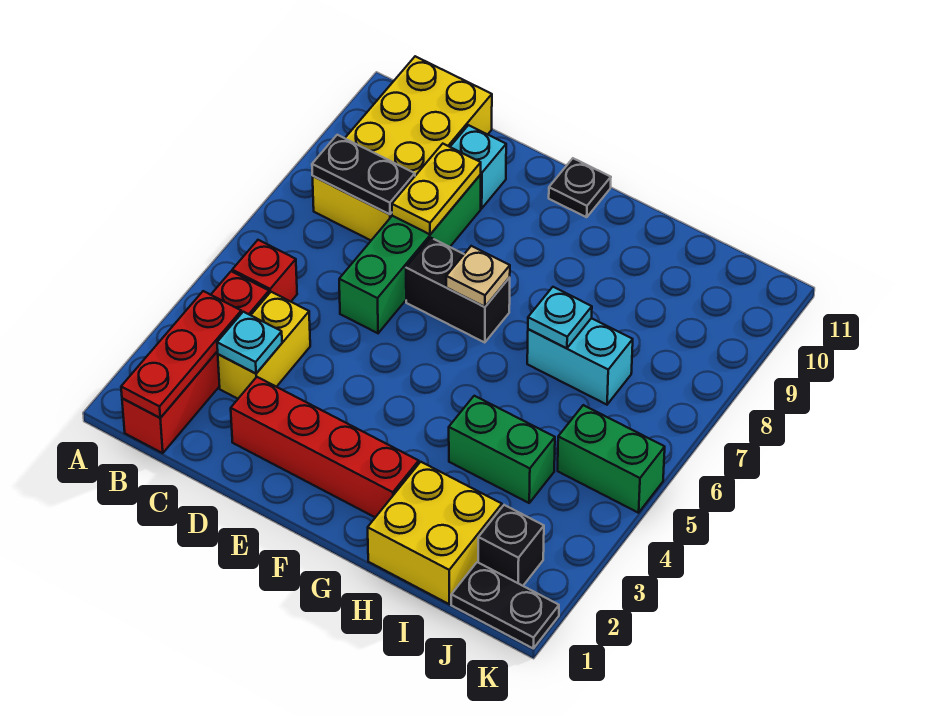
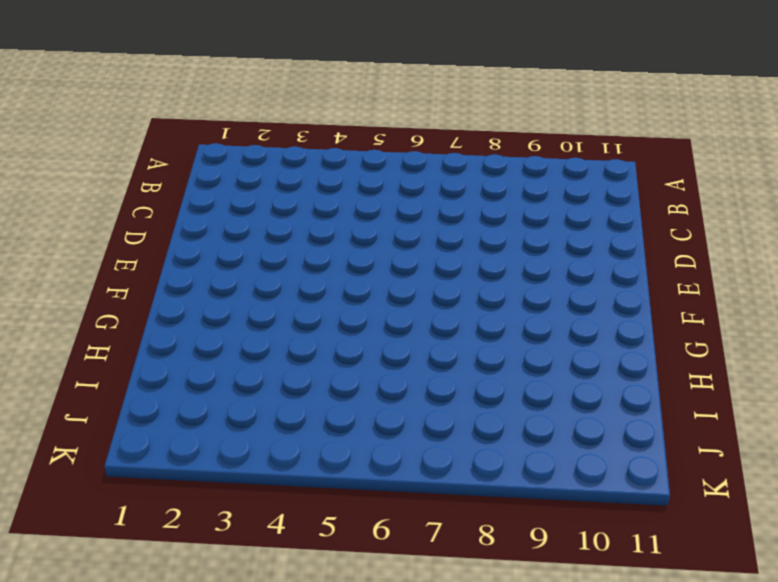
none -> red brick B1:B4 level 1
none -> red brick B5 level 1
none -> yellow brick B8:C11 level 1

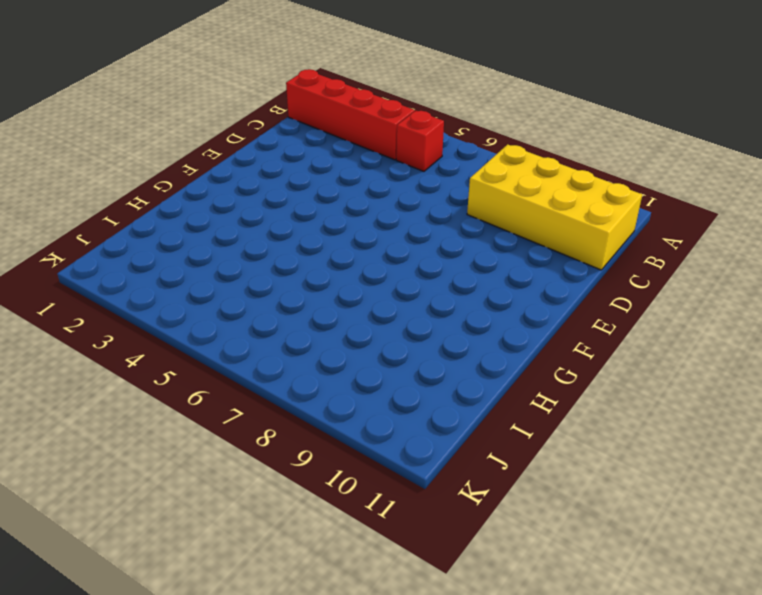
none -> yellow brick C3:C4 level 1
none -> red brick D2:G2 level 1
none -> green brick D6:D9 level 1

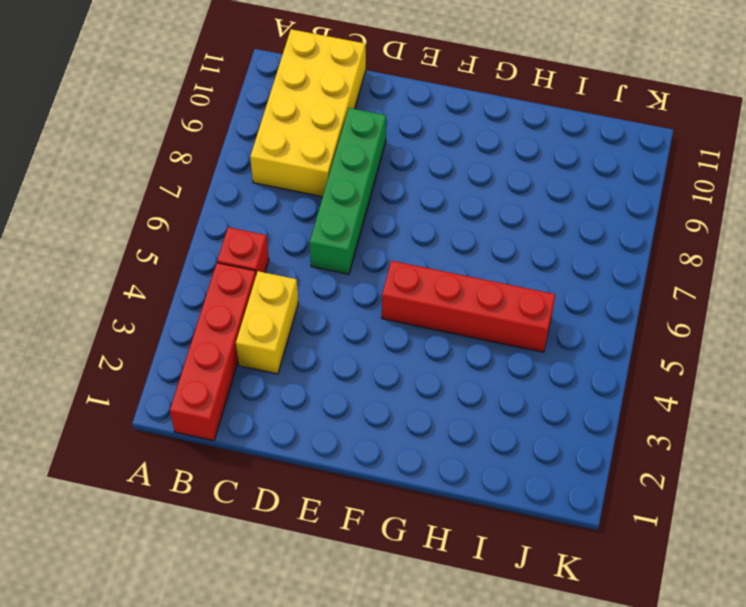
red brick F5:I5 level 1 -> red brick D2:G2 level 1
none -> cyan brick D10 level 1
none -> black brick E7:F7 level 1
none -> black plate F11 level 1

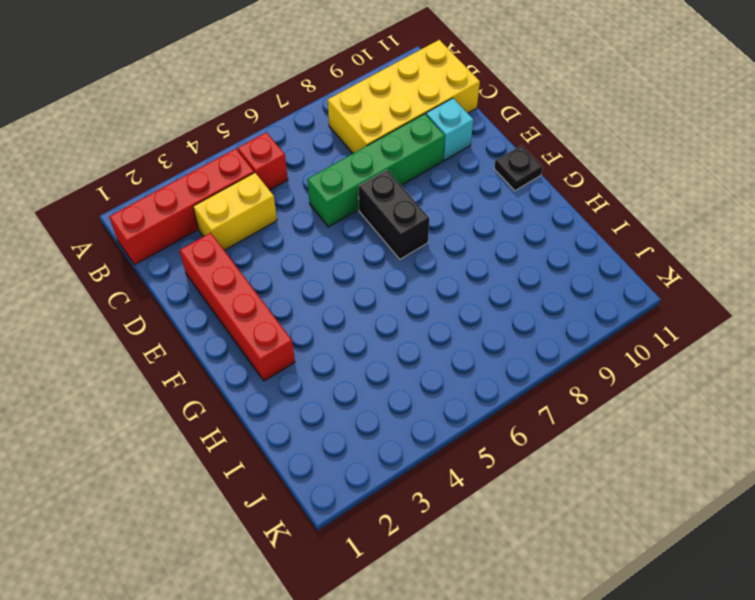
none -> yellow brick H1:I2 level 1
none -> green brick H4:I4 level 1
none -> cyan brick H7:I7 level 1

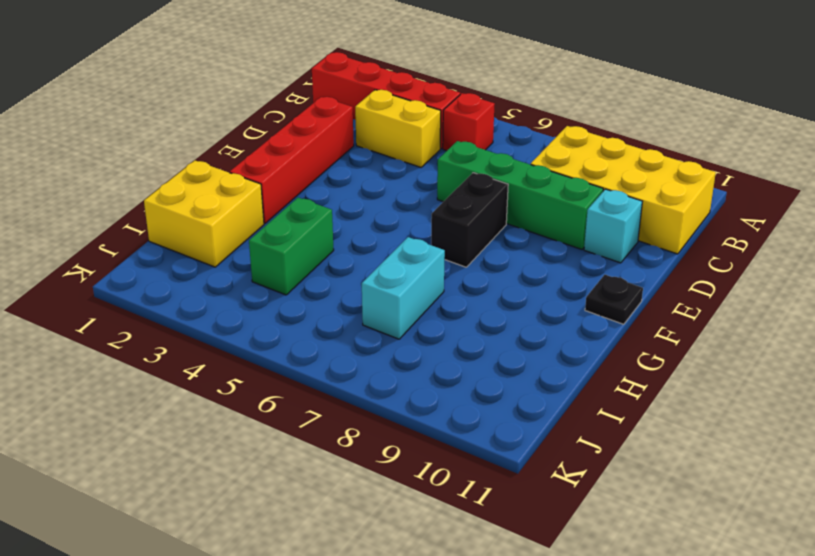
none -> black plate J1:K1 level 1
none -> black brick J2 level 1
none -> green brick J5:K5 level 1

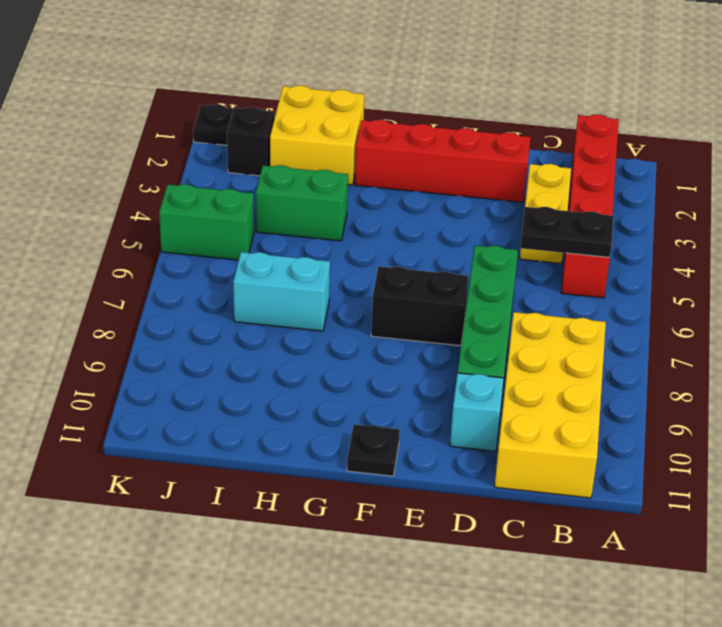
black plate B5:C5 level 2 -> black plate B8:C8 level 2
none -> red plate B1:B3 level 2
none -> cyan plate C3 level 2
none -> yellow plate D8:D9 level 2

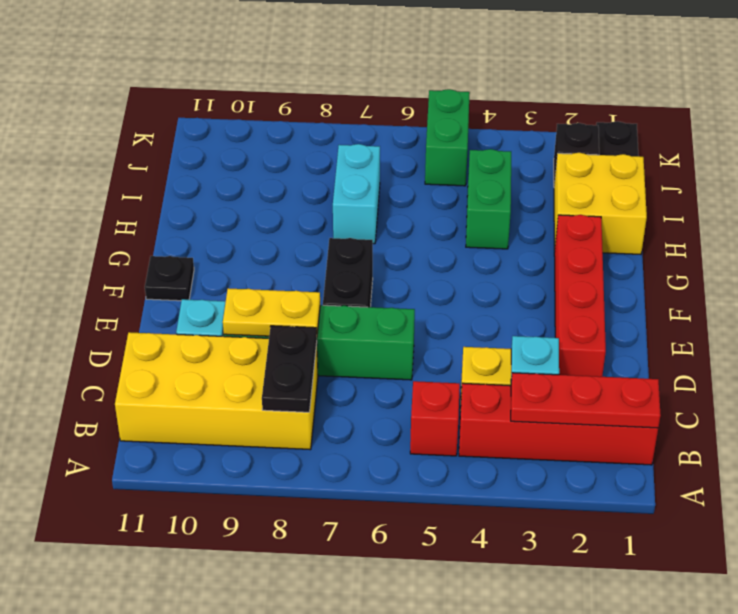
none -> tan plate F7 level 2
none -> cyan plate H7 level 2

